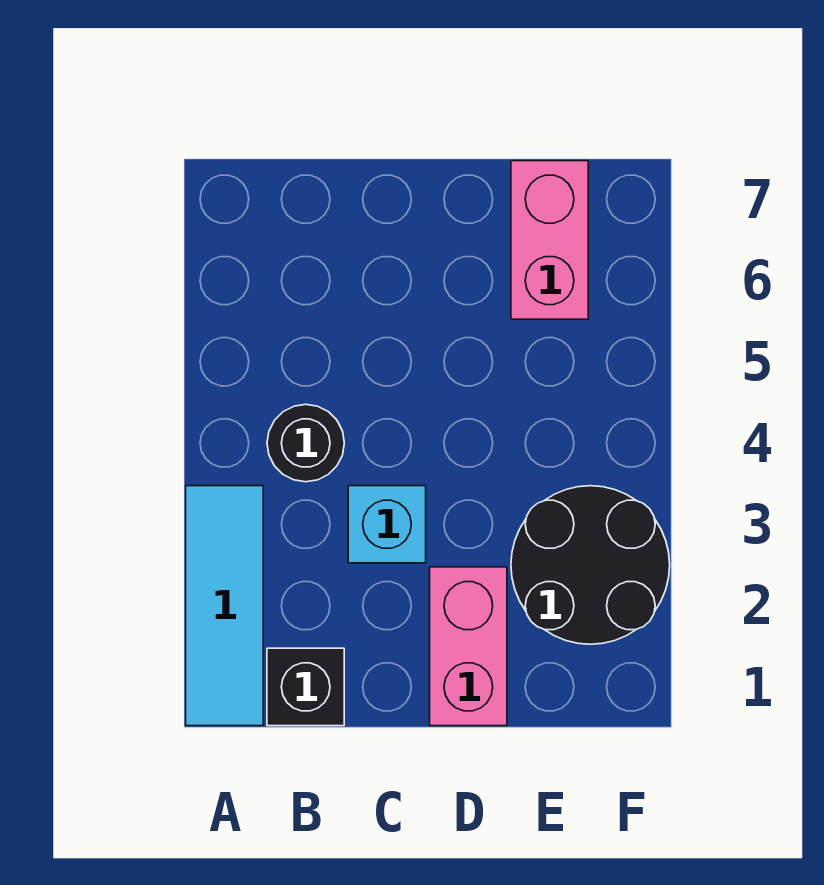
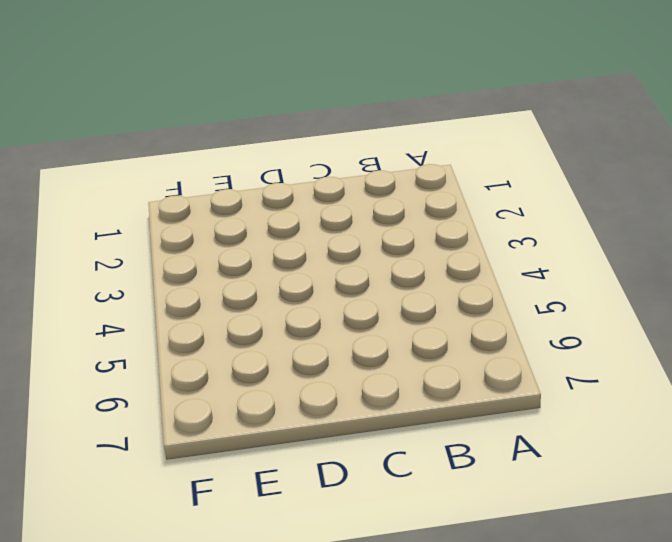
none -> cyan tile A1:A3 level 1
none -> black brick B1 level 1

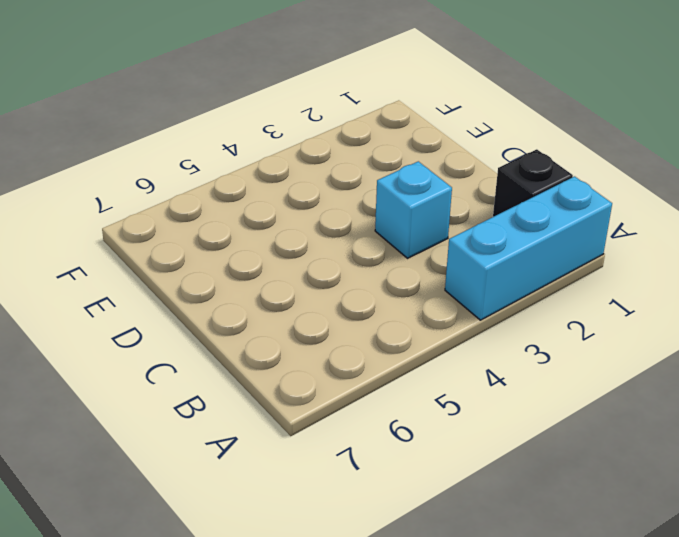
cyan brick A1:A3 level 1 -> cyan tile A1:A3 level 1
none -> black round brick B4 level 1
none -> pink brick D1:D2 level 1

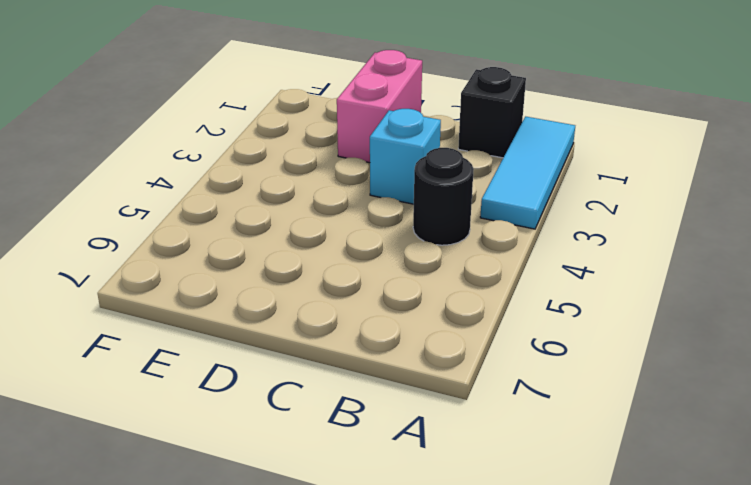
none -> black round brick E2:F3 level 1
none -> pink brick E6:E7 level 1

